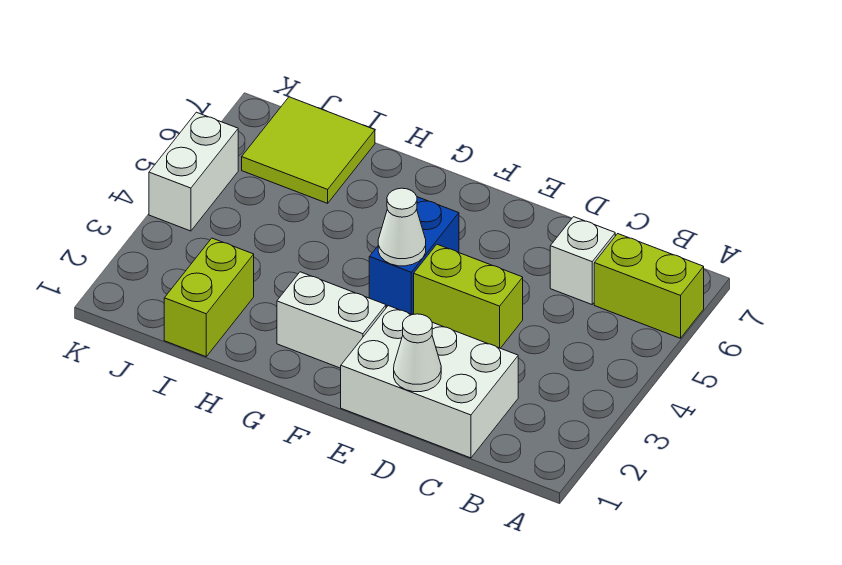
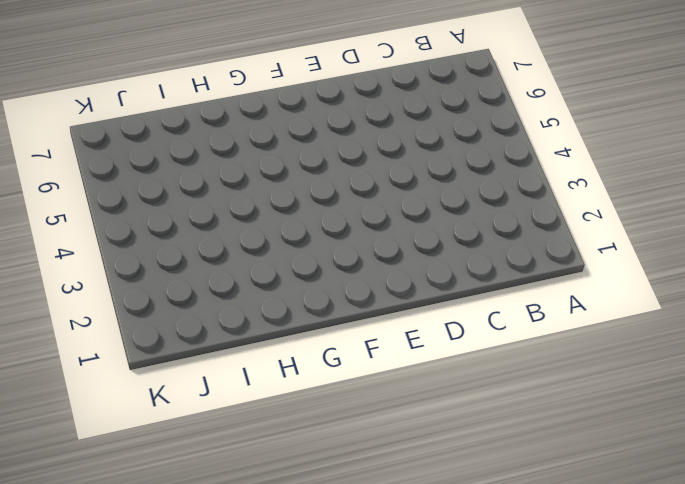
none -> lime brick A6:B6 level 1
none -> white brick C1:E2 level 1

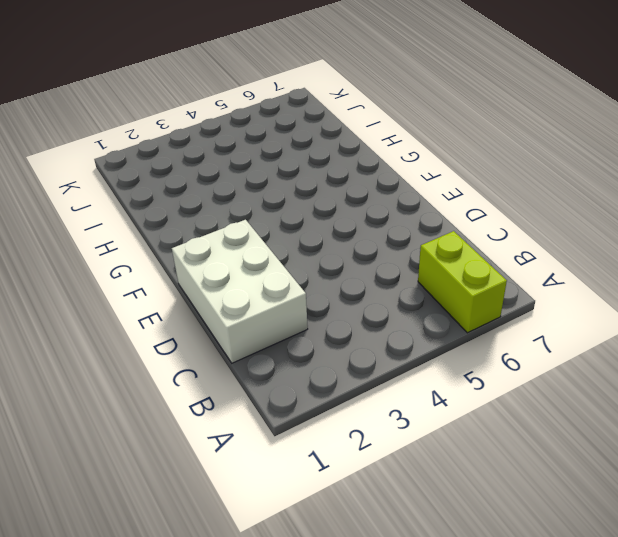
none -> white brick C6 level 1
none -> lime brick D4:E4 level 1

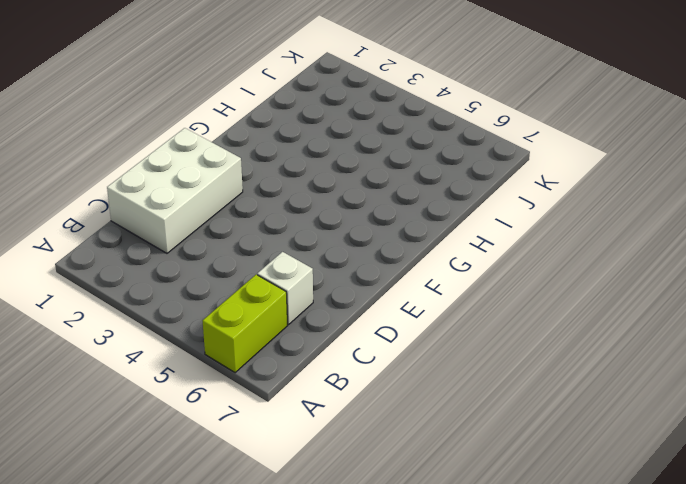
none -> lime brick D4:E4 level 1
none -> white brick F2:G2 level 1

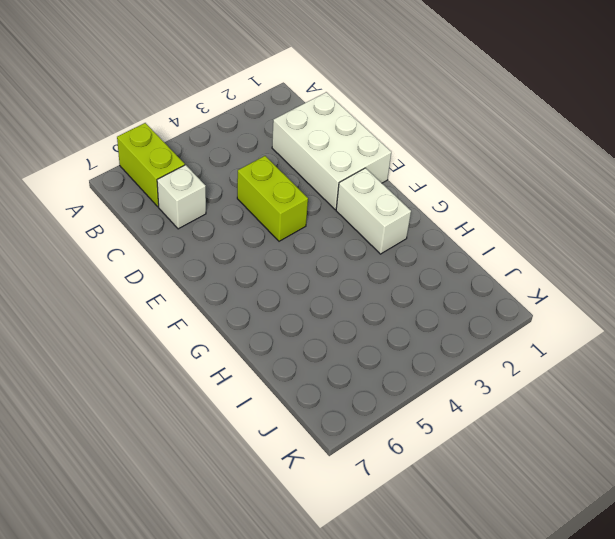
none -> blue brick F4:F5 level 1
none -> lime brick I1:I2 level 1

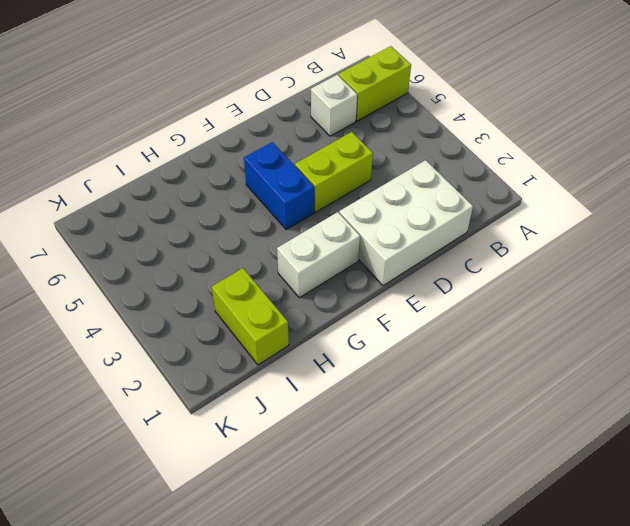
none -> lime tile I6:J7 level 1
none -> white brick K4:K5 level 1

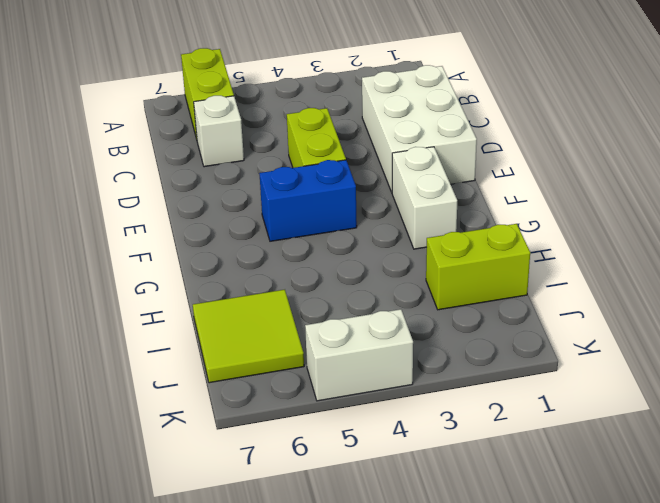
none -> white cone D1 level 2
none -> white cone F4 level 2

